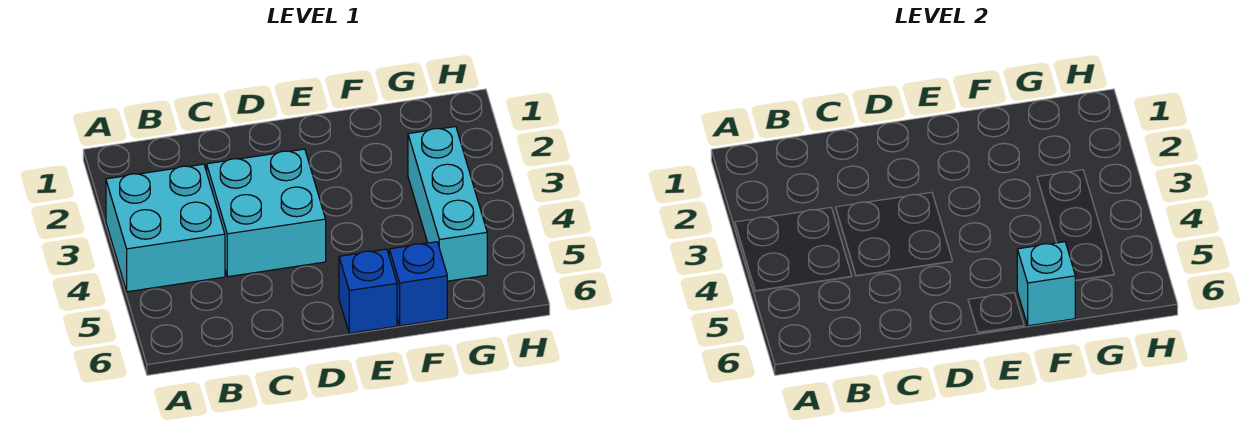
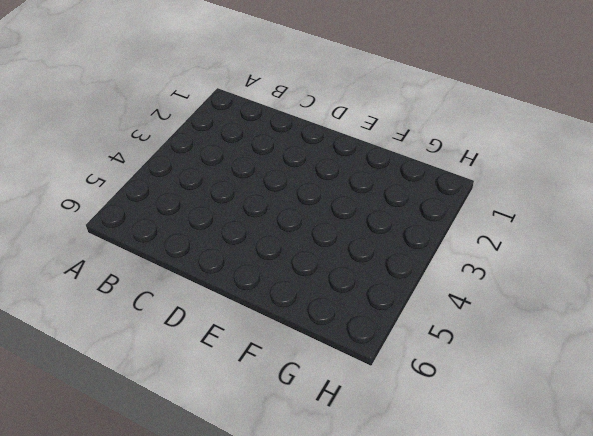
none -> cyan brick A3:B4 level 1
none -> cyan brick C3:D4 level 1

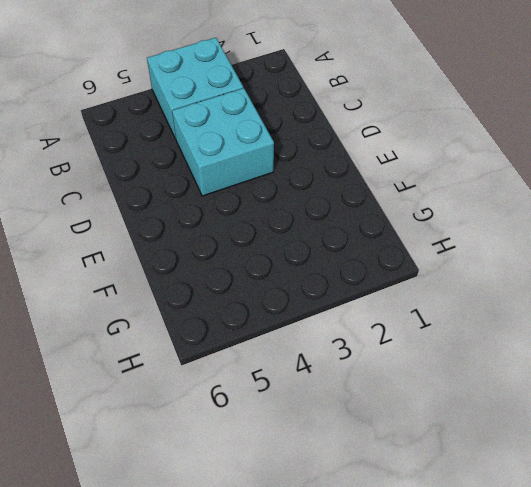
none -> blue brick E6 level 1
none -> blue brick F6 level 1

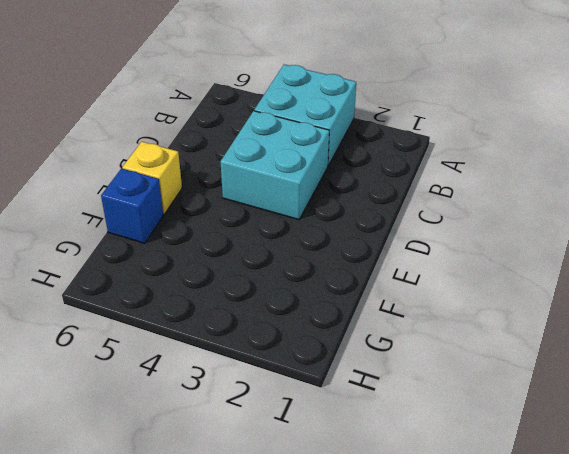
yellow brick E6 level 1 -> blue brick E6 level 1
none -> cyan brick G3:G5 level 1
none -> cyan brick F6 level 2

